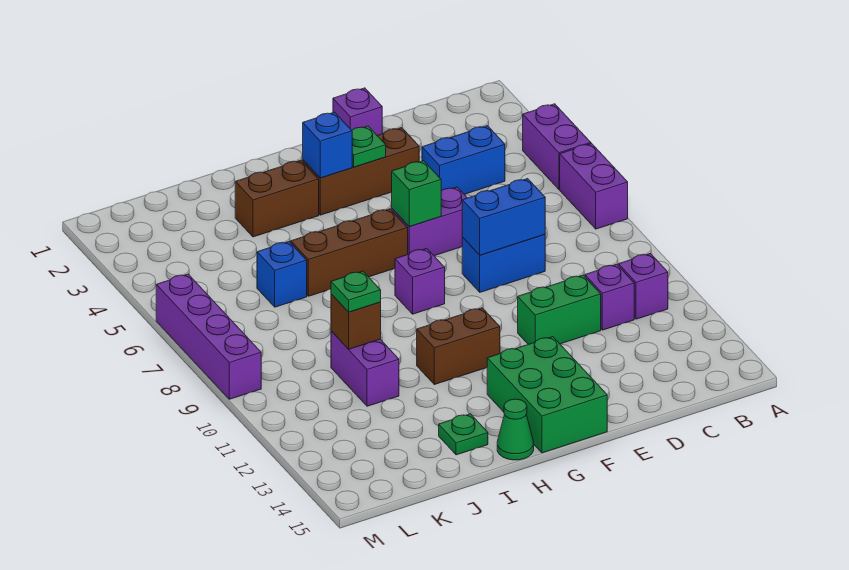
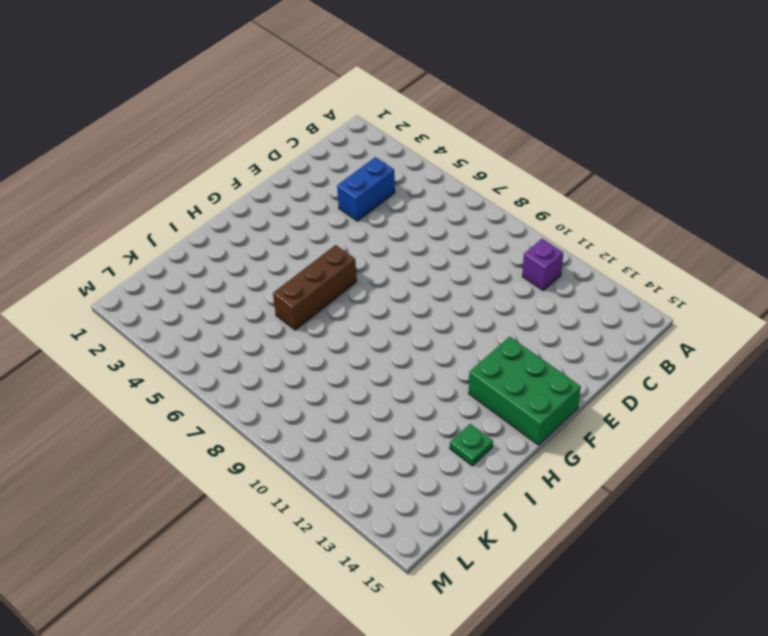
none -> purple brick A4:A5 level 1
none -> purple brick A6:A7 level 1
none -> purple brick C11 level 1

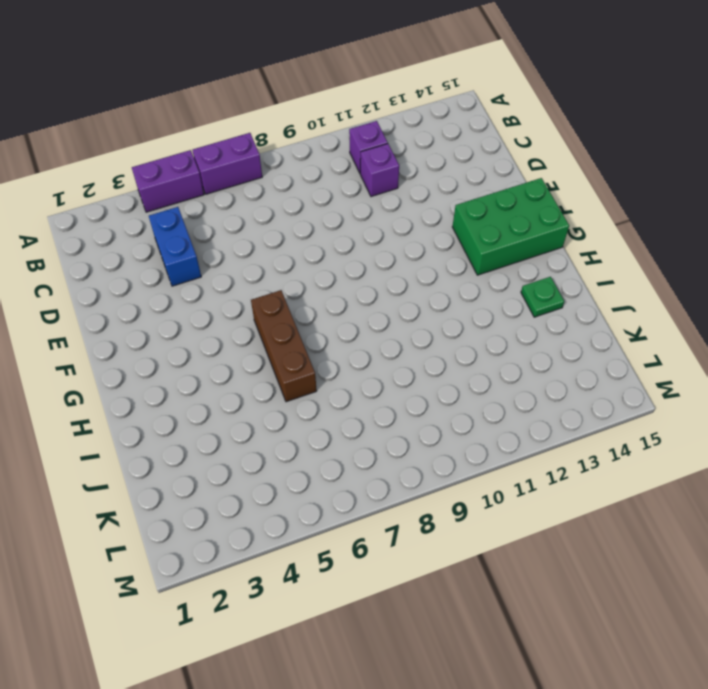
none -> blue brick D8:E8 level 1
none -> green brick D11:E11 level 1
none -> purple brick E1 level 1

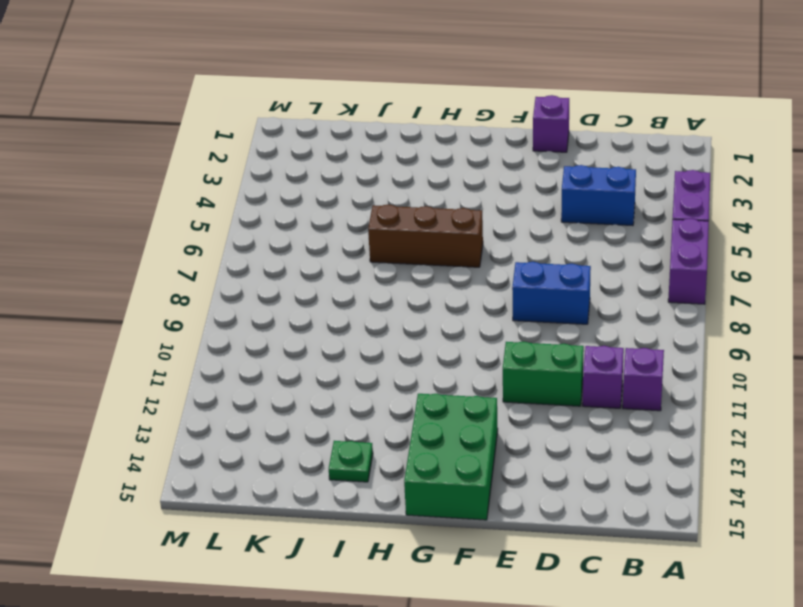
none -> brown brick E3:G3 level 1
none -> purple brick E6:F6 level 1
none -> purple brick G8 level 1

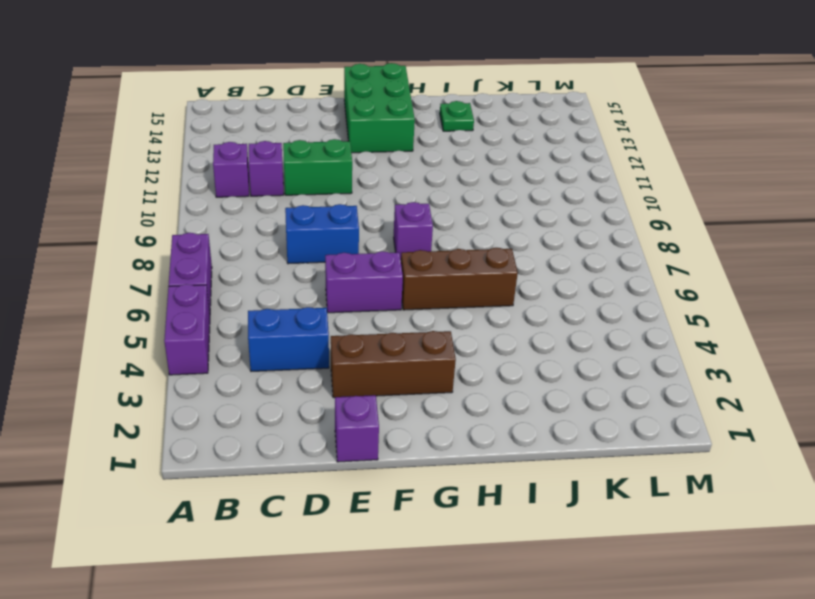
none -> brown brick G11:H11 level 1
none -> brown brick H3:I3 level 1
none -> green cone H15 level 1

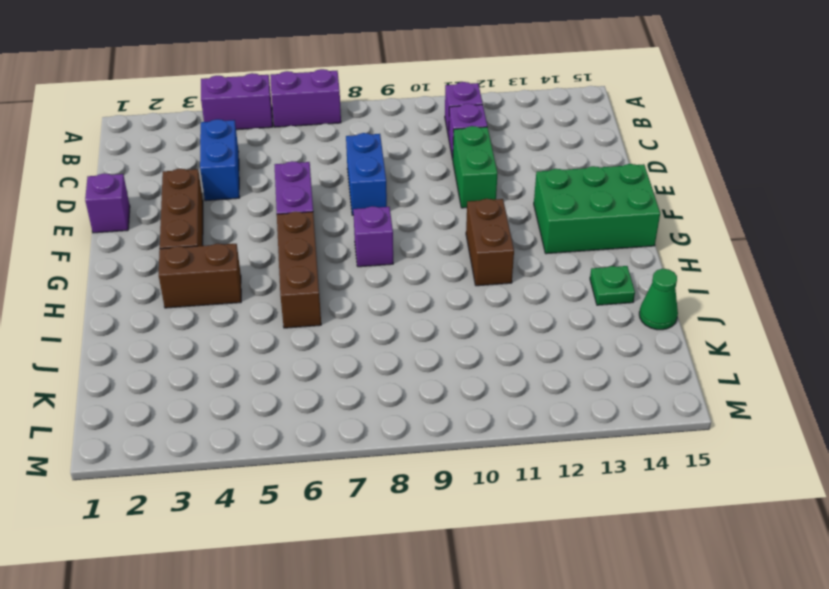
brown brick H3:H4 level 1 -> brown brick H3:I3 level 1
green cone J15 level 1 -> green cone H15 level 1
none -> blue brick J6 level 1
none -> purple brick J10:J11 level 1
none -> purple brick M6:M9 level 1

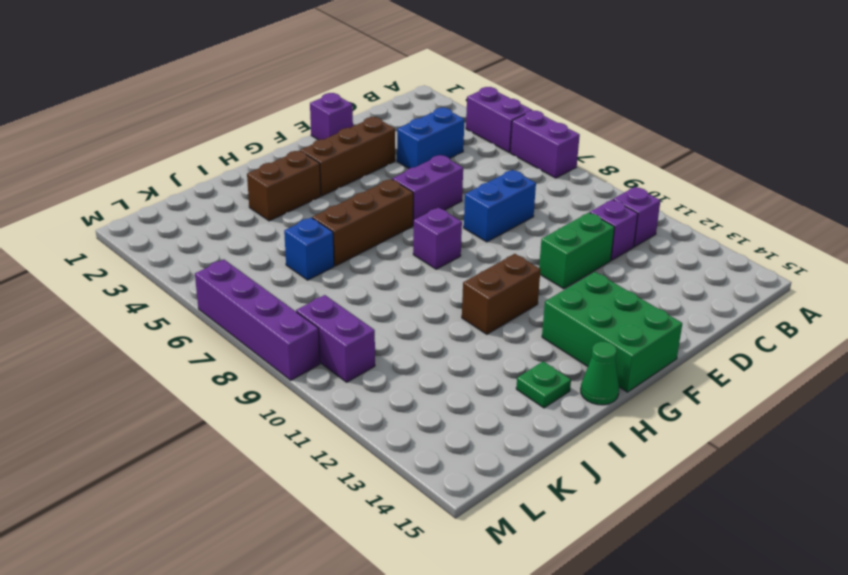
purple brick L9:L10 level 1 -> purple brick J10:J11 level 1
none -> blue brick D8:E8 level 2
none -> green plate F3 level 2
none -> green brick F6 level 2

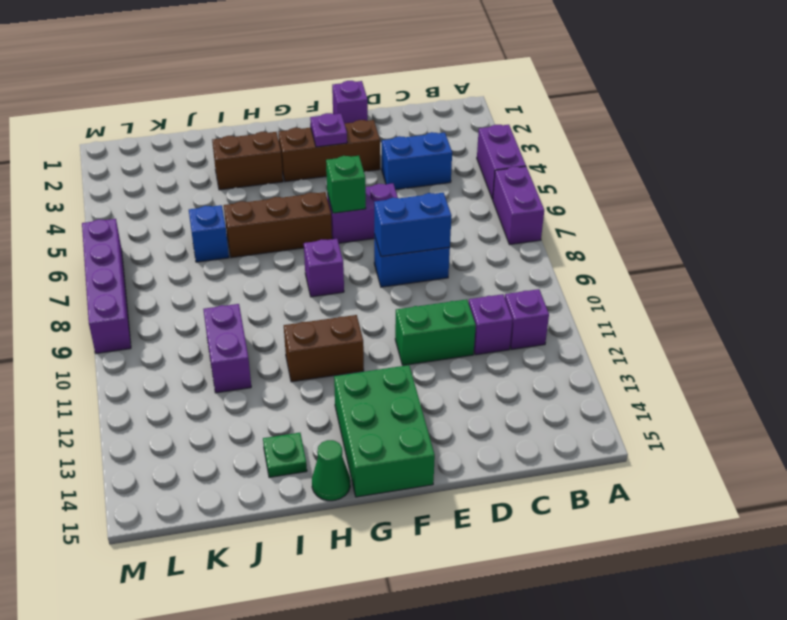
purple plate F3 level 2 -> green plate F3 level 2
none -> blue brick G3 level 2
none -> brown brick J10 level 2
none -> green plate J10 level 3

